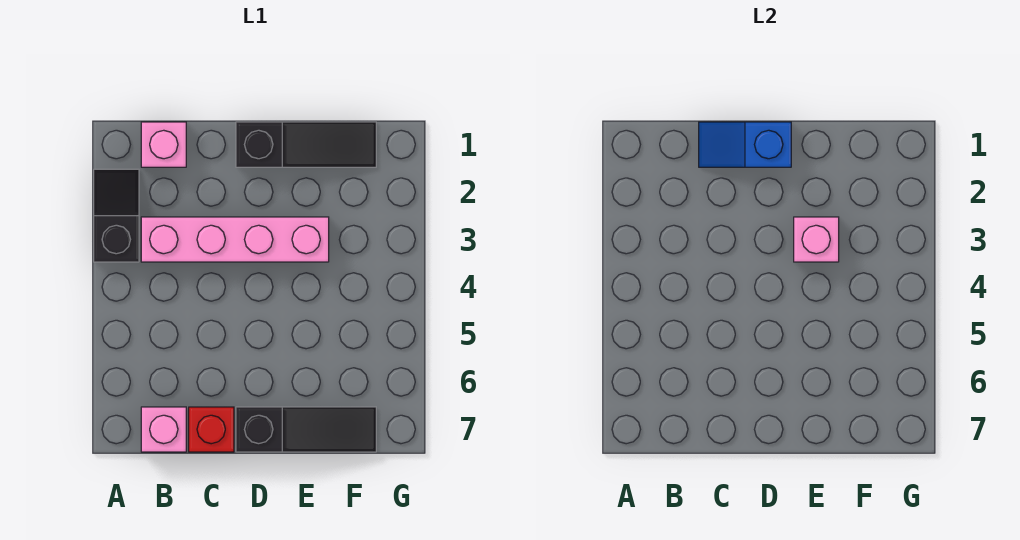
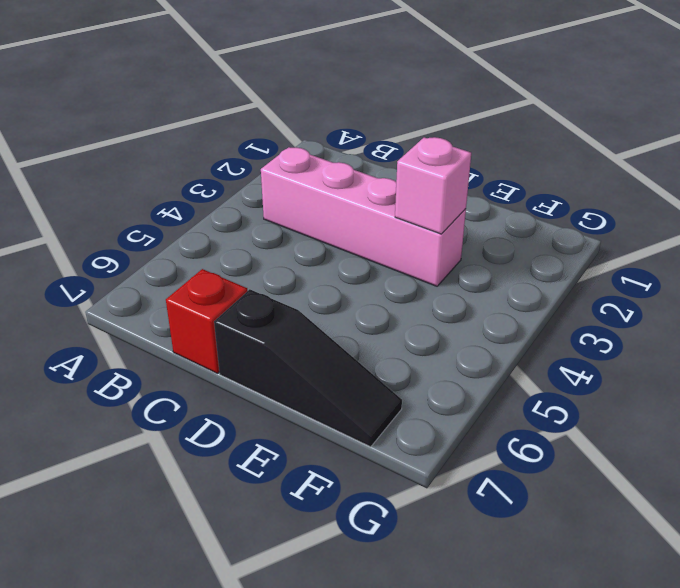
none -> black slope A2:A3 level 1 top 3
none -> pink brick B1 level 1

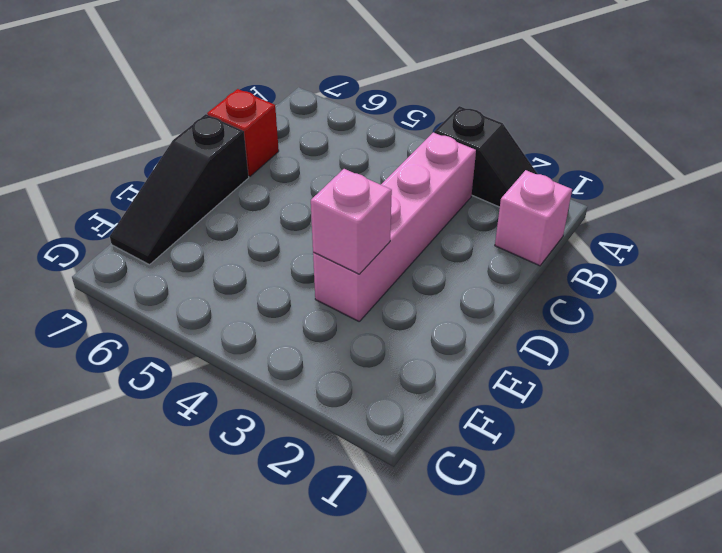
none -> pink brick B7 level 1
none -> black slope D1:F1 level 1 top D

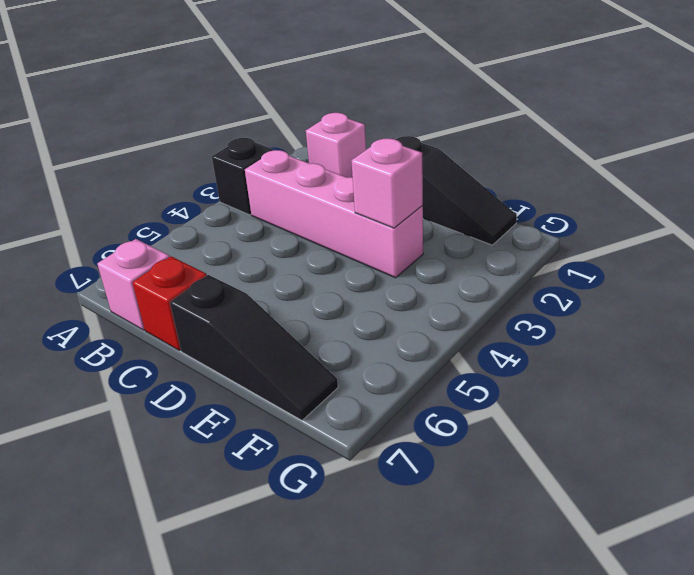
none -> blue slope C1:D1 level 2 top D

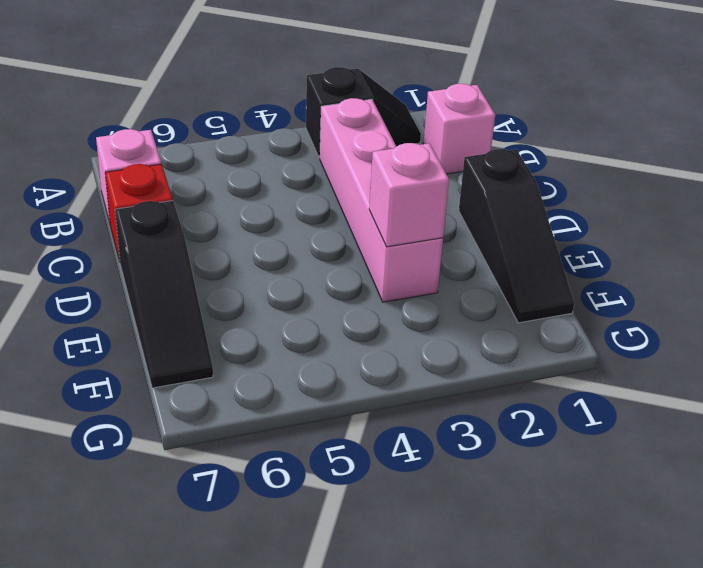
none -> blue slope C1:D1 level 2 top D

